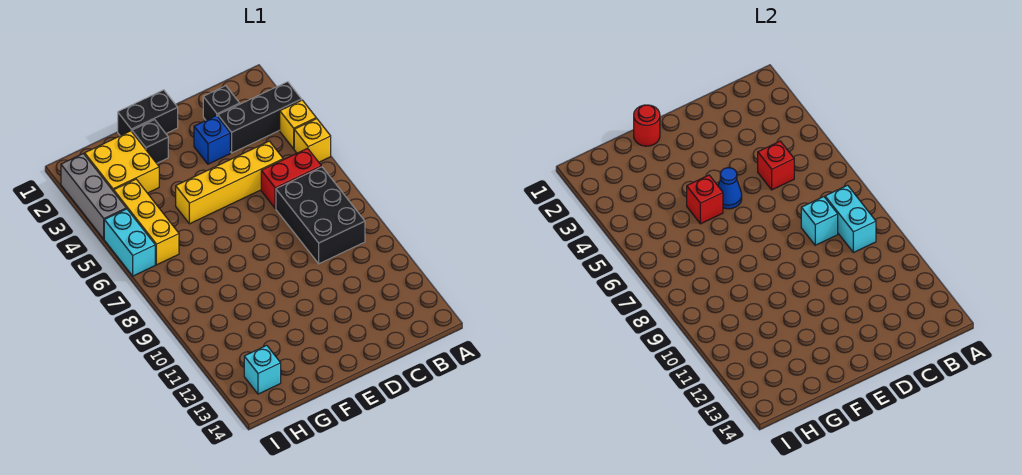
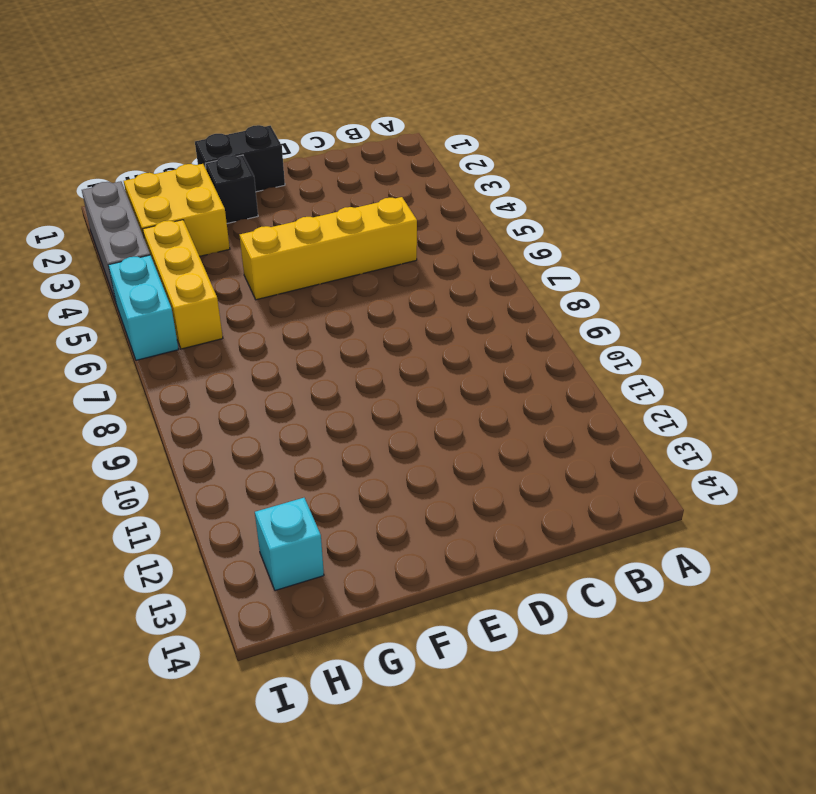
none -> black brick A3:C3 level 1
none -> yellow brick A4 level 1
none -> yellow brick A5 level 1

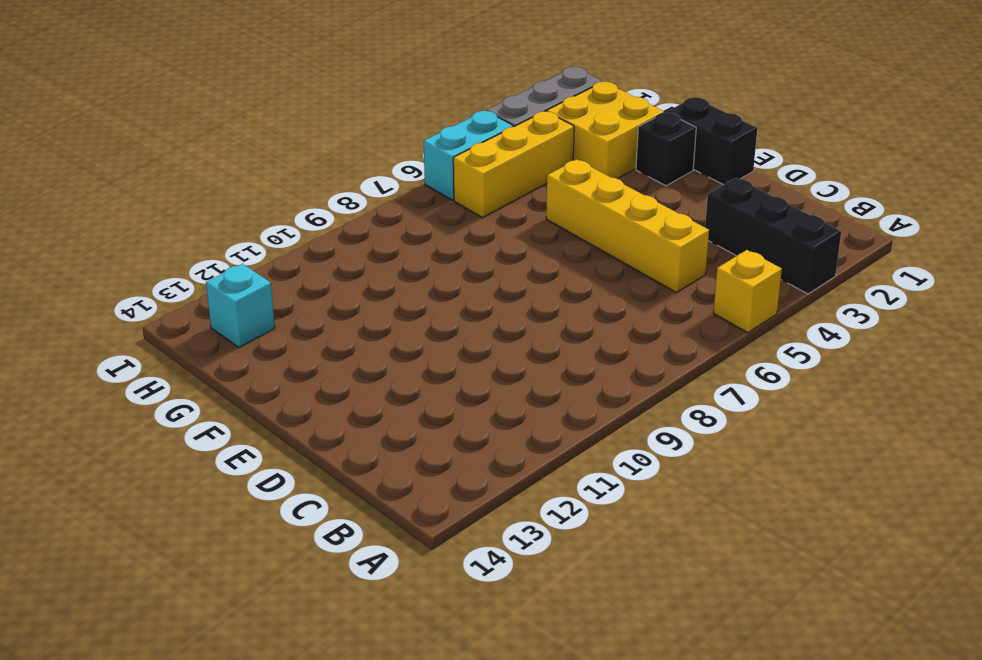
none -> yellow brick A4 level 1
none -> red brick B6:C6 level 1
none -> black brick B7:C9 level 1

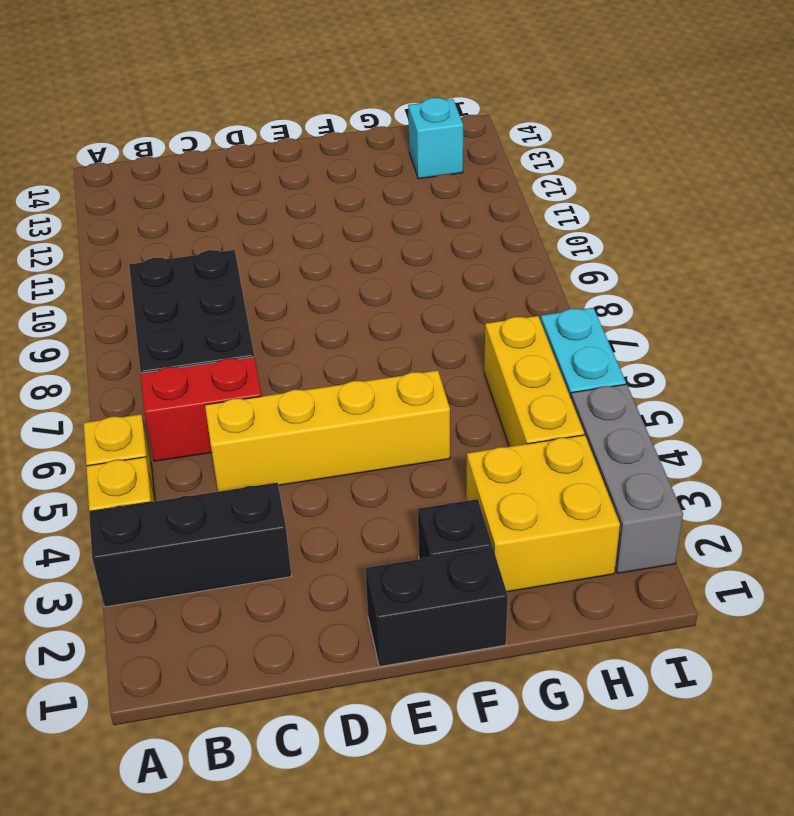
none -> black brick C2 level 1
none -> blue brick D3 level 1
none -> cyan brick B8:B9 level 2

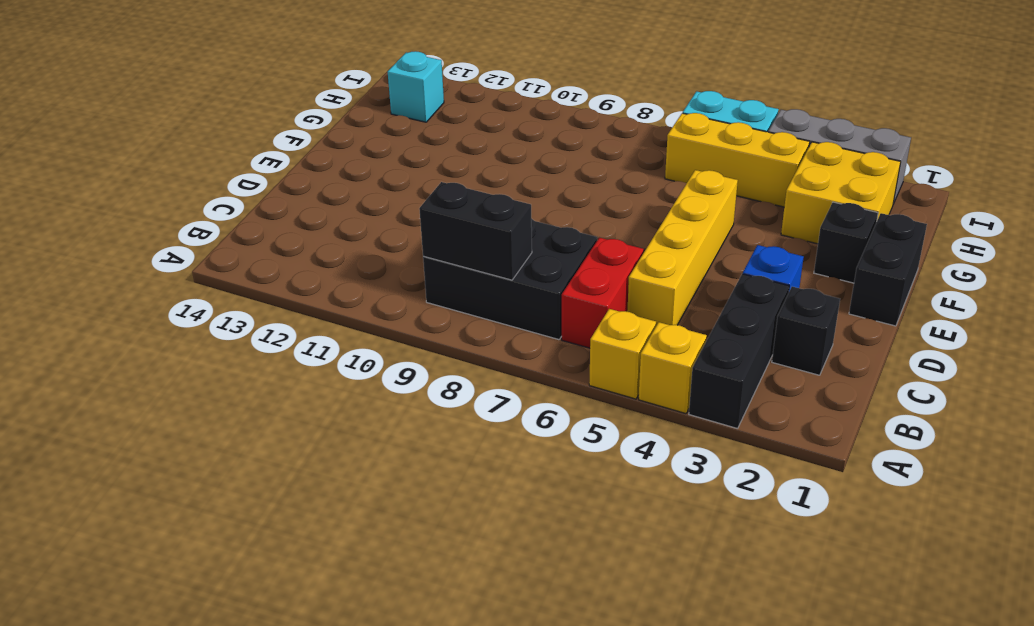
black brick B8:B9 level 2 -> cyan brick B8:B9 level 2
none -> red brick C5 level 2
none -> cyan brick C8 level 2
none -> blue cone E5 level 2

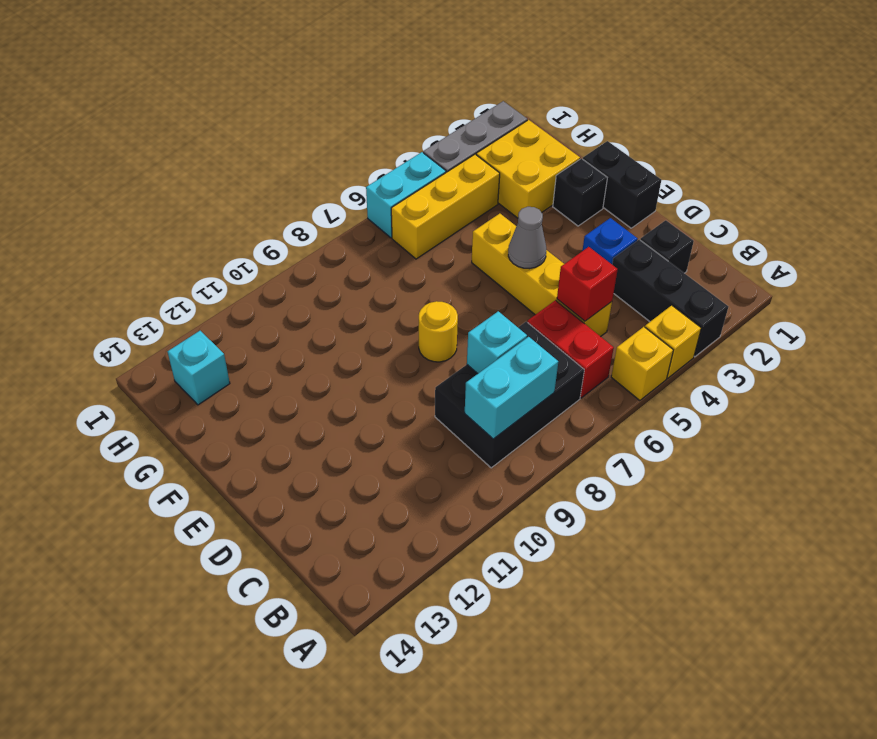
grey cone E5 level 2 -> blue cone E5 level 2
yellow round brick E8 level 1 -> none
none -> red round brick F1 level 2
none -> red brick F5 level 2

